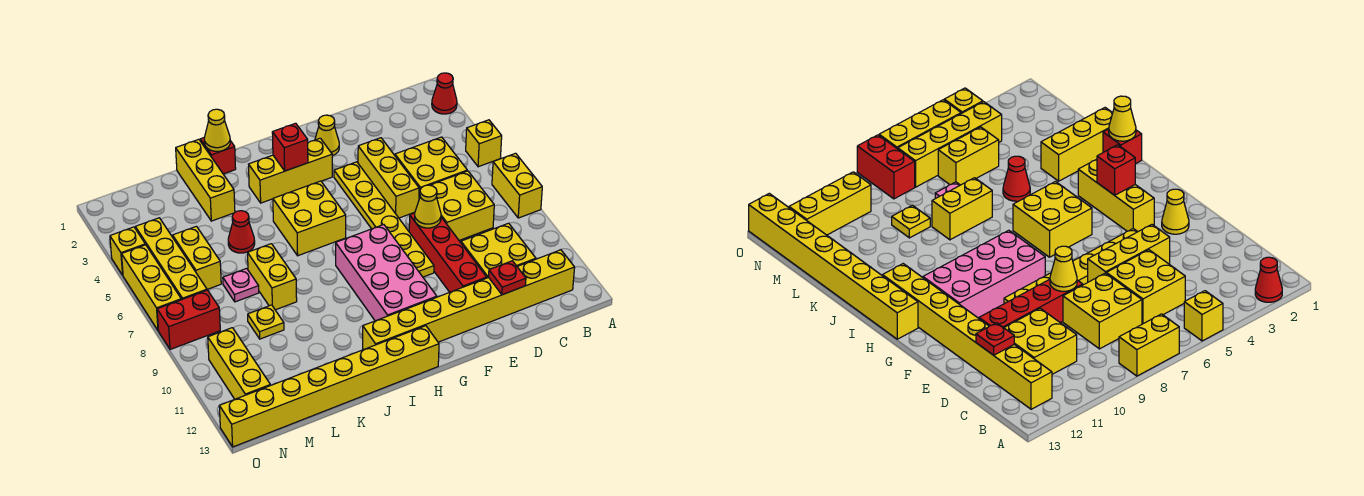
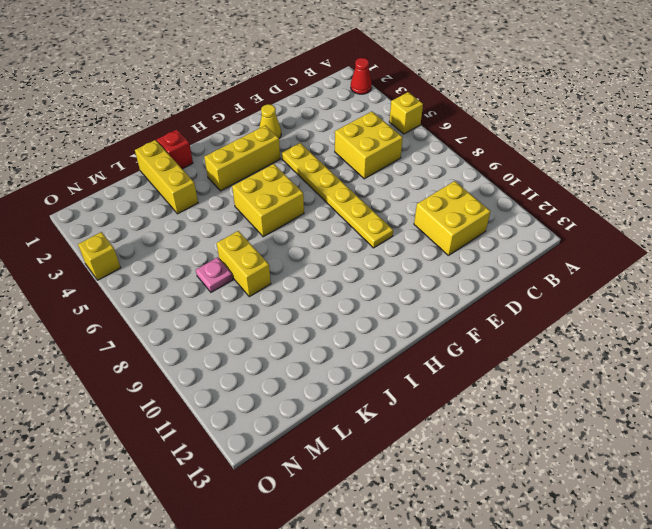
none -> yellow brick A7:A8 level 1
none -> yellow brick B12:I12 level 1
none -> yellow brick C7:D8 level 1
none -> yellow brick E4:E6 level 1

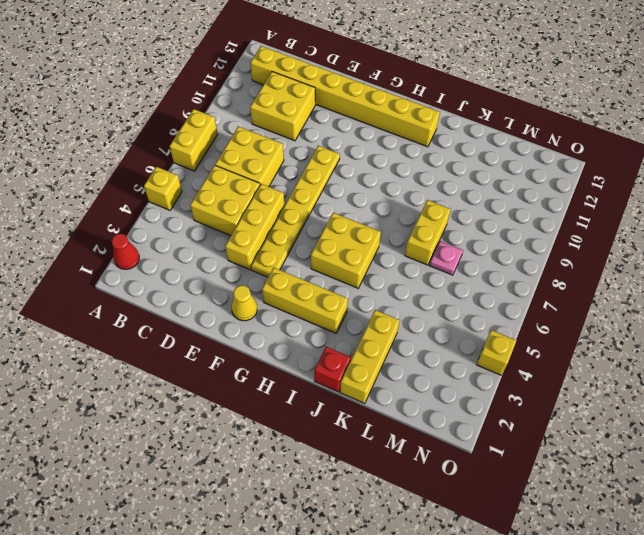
none -> red brick E8:E11 level 1
none -> pink brick G8:H11 level 1
none -> yellow brick H13:O13 level 1
none -> red cone K5 level 1

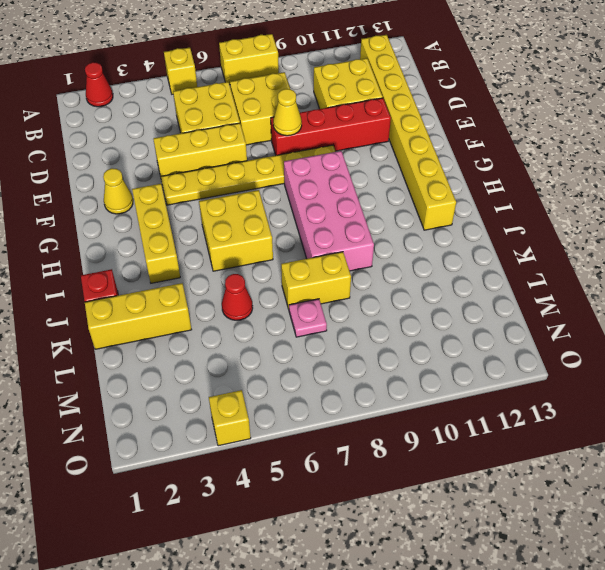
pink brick G8:J9 level 1 -> pink brick G8:H11 level 1
none -> yellow brick H13:O13 level 1
none -> yellow plate L9 level 1
none -> yellow brick M5:M6 level 1
none -> yellow brick N4:N7 level 1

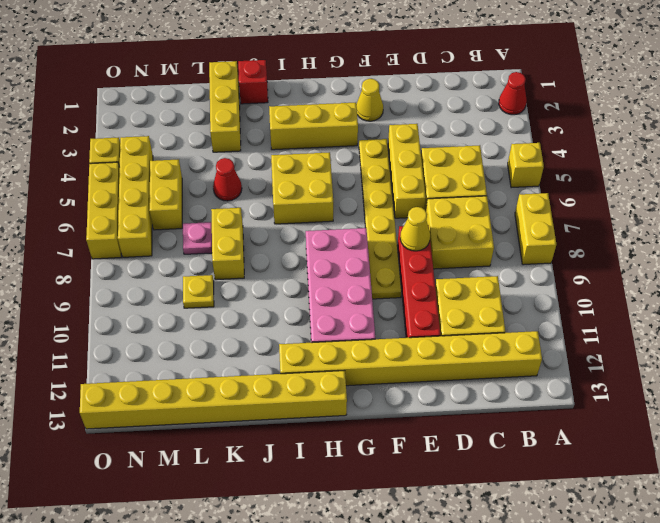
none -> red brick N8:O8 level 1
none -> yellow brick N10:N12 level 1
none -> red plate D12 level 2
none -> red brick H3 level 2

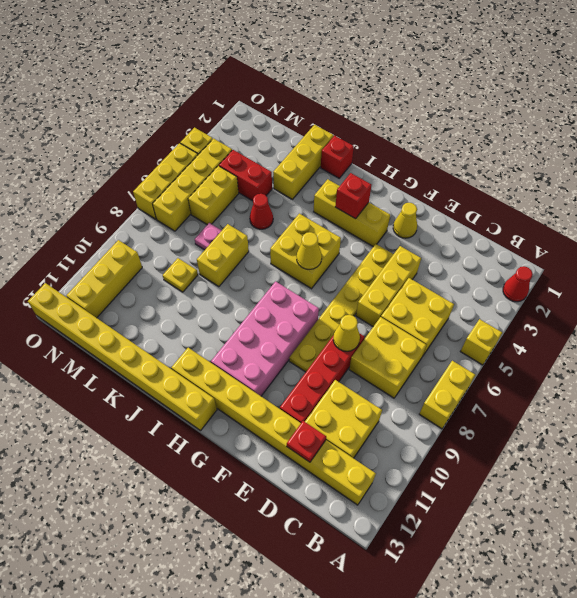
yellow cone H6 level 2 -> yellow cone J1 level 2
red brick L4:M4 level 1 -> red brick N8:O8 level 1

